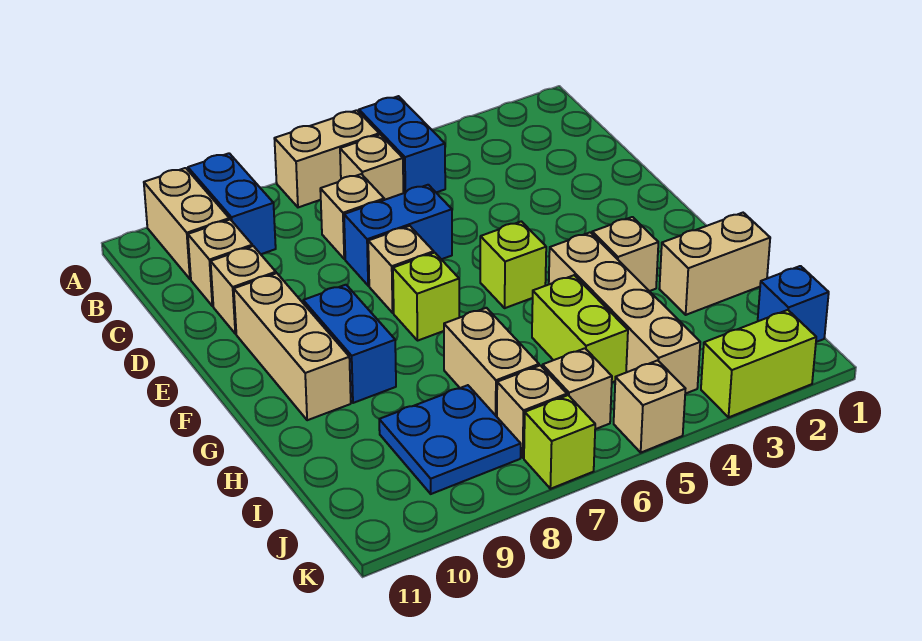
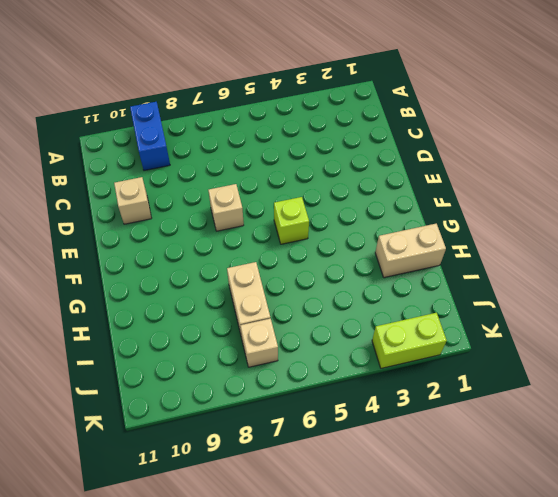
none -> blue brick A5:B5 level 1
none -> tan brick A6:A7 level 1
none -> tan brick A10:B10 level 1

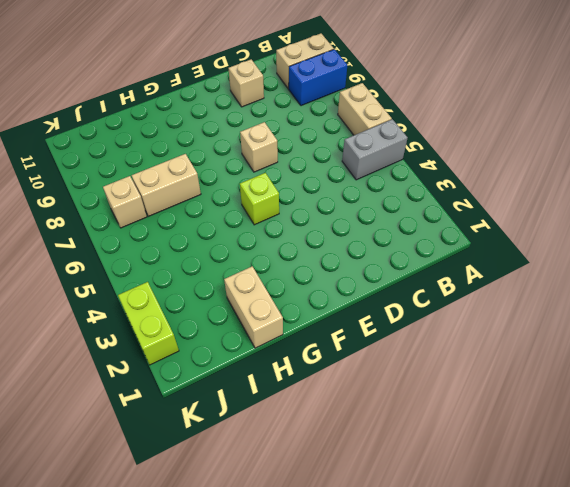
grey brick A5:B5 level 1 -> blue brick A5:B5 level 1
none -> tan brick B6 level 1
none -> tan brick C7 level 1
none -> tan brick C10 level 1

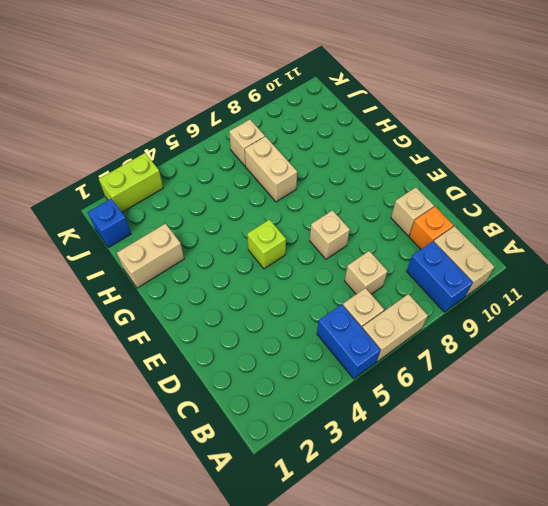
orange brick C10 level 1 -> tan brick C10 level 1
none -> blue brick D6:D7 level 1
none -> tan brick E10:G10 level 1
none -> lime brick F7 level 1

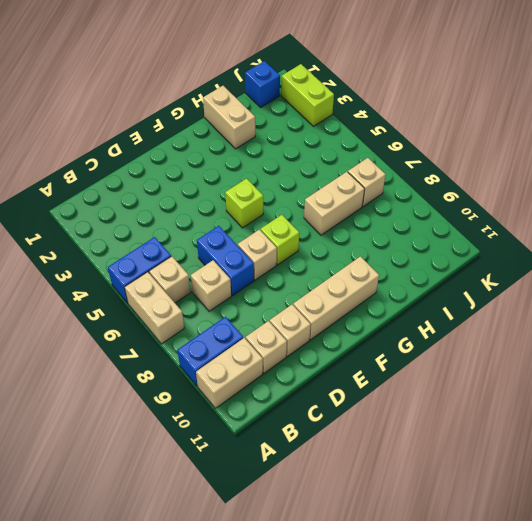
none -> blue brick F9:G9 level 1
none -> tan brick G3 level 1
none -> tan brick G4:J4 level 1

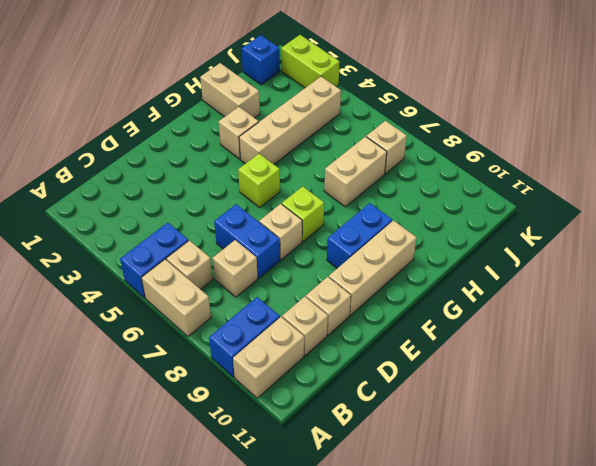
none -> lime brick H5:I5 level 1
none -> blue plate I8:J9 level 1
none -> tan brick J6 level 1

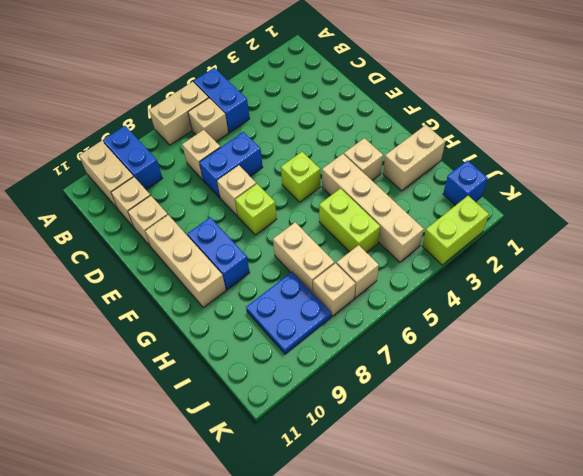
none -> tan brick K5 level 1
none -> lime brick K7 level 1

